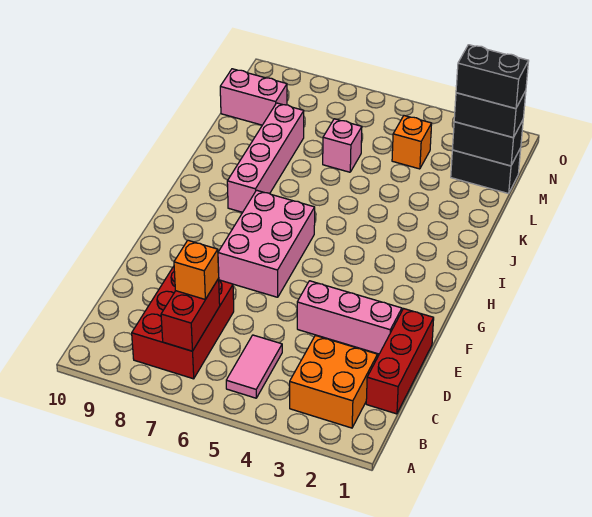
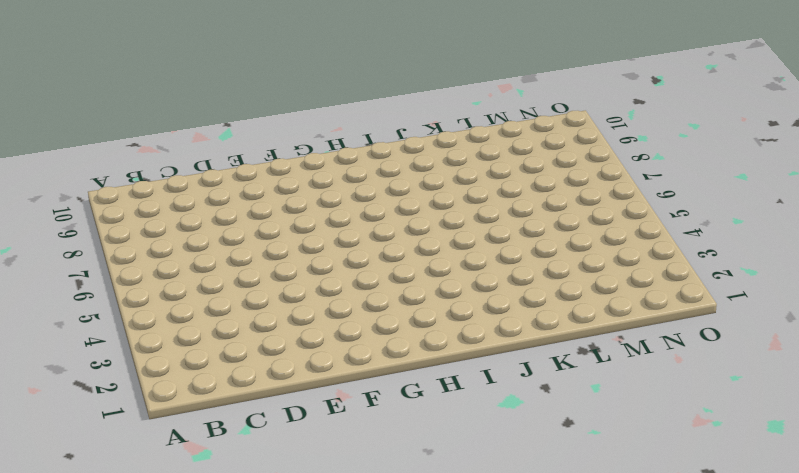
none -> orange brick B2:C3 level 1
none -> pink tile B5:C5 level 1
none -> red brick B7:D8 level 1

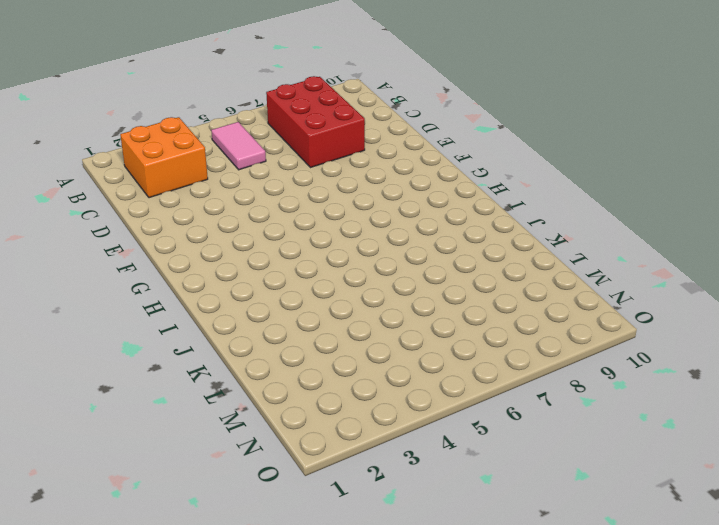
none -> red brick C1:E1 level 1
none -> pink brick E2:E4 level 1
none -> pink brick F6:H7 level 1

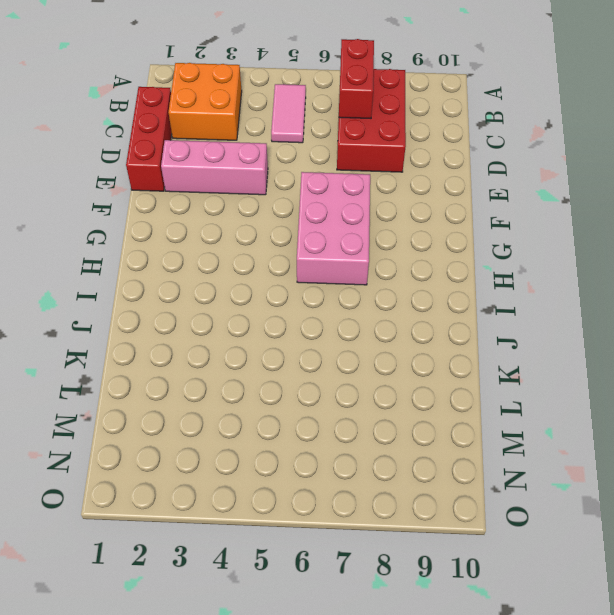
none -> pink brick I8:L8 level 1
none -> pink brick L6 level 1
none -> black brick M1:M2 level 1

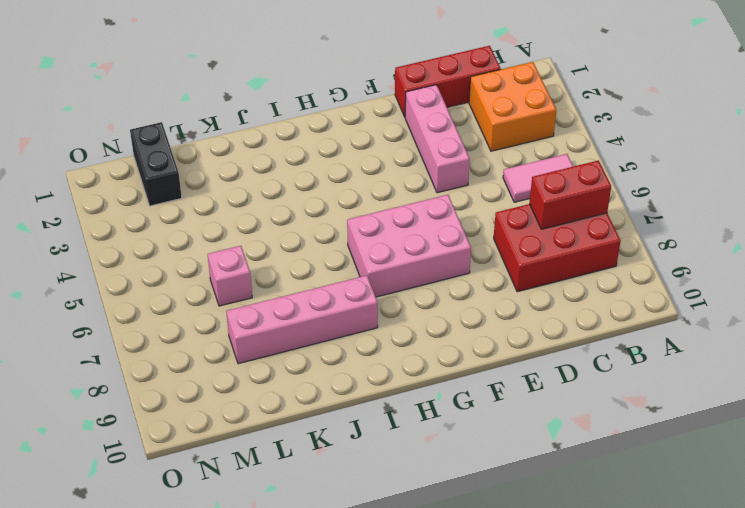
none -> orange brick M4 level 1
none -> pink brick M9:M10 level 1
none -> black brick M1:M2 level 2

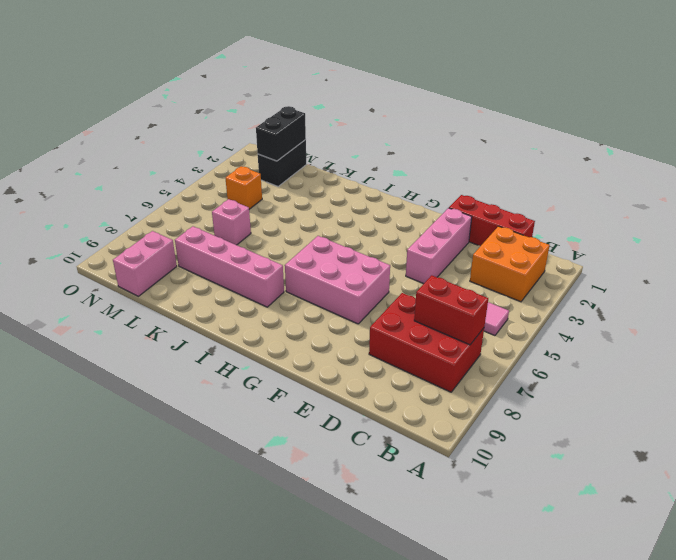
none -> orange brick C7 level 3
none -> black brick M1:M2 level 3
none -> black brick M1:M2 level 4

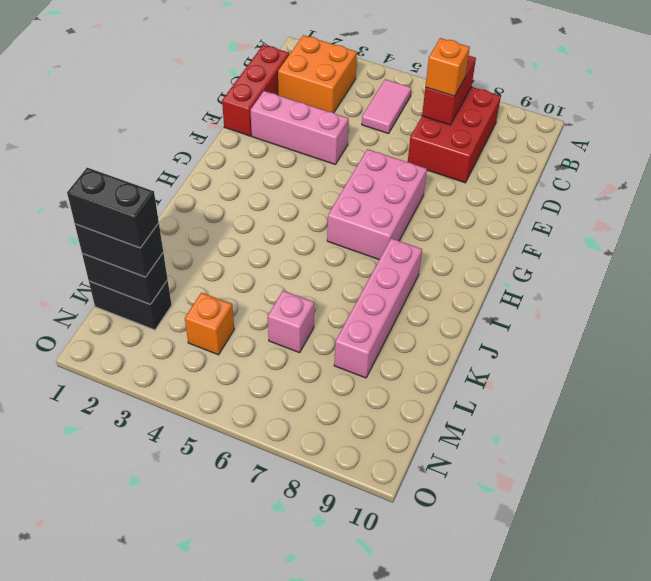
none -> pink brick M9:M10 level 1

